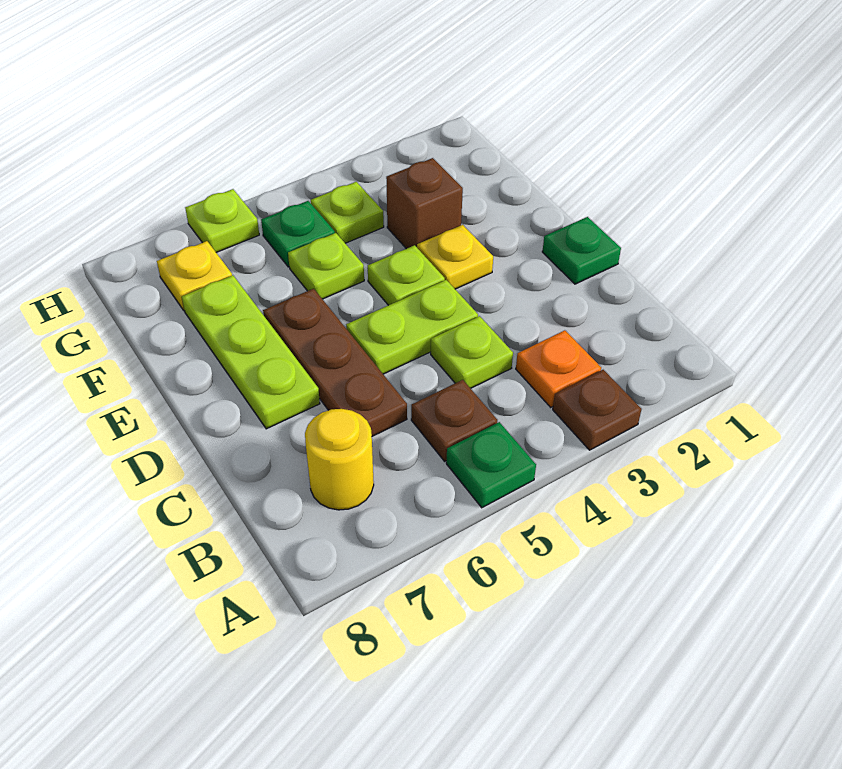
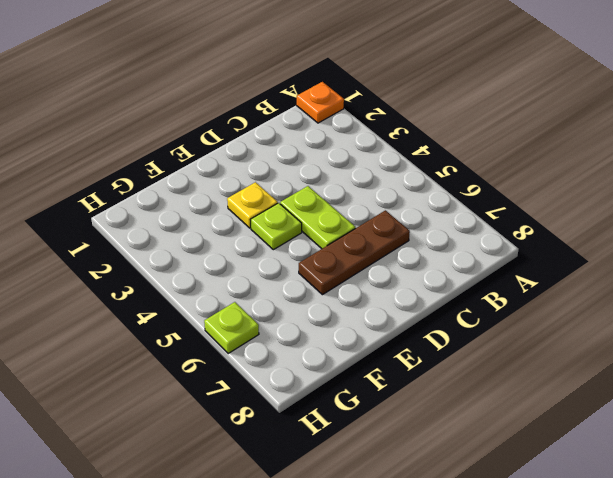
orange plate A1 level 1 -> orange plate B3 level 1
none -> brown plate A3 level 1
none -> green plate A5 level 1
none -> brown plate B5 level 1

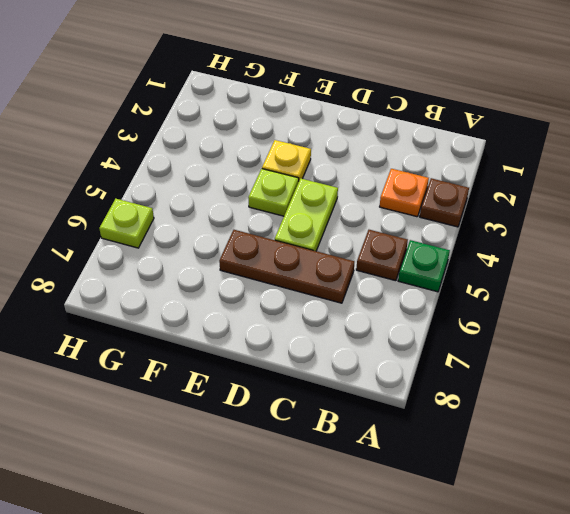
none -> yellow round brick B7 level 1
none -> lime plate C4 level 1
none -> green plate D1 level 1

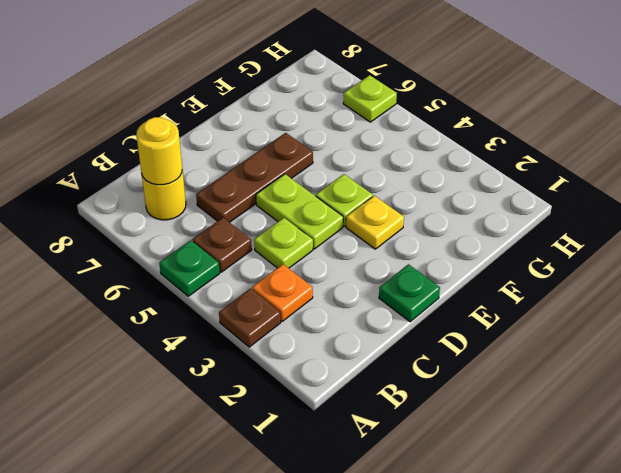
yellow round brick B7 level 2 -> none
none -> lime plate D7:F7 level 1
none -> brown brick F3 level 1
none -> lime plate F5 level 1

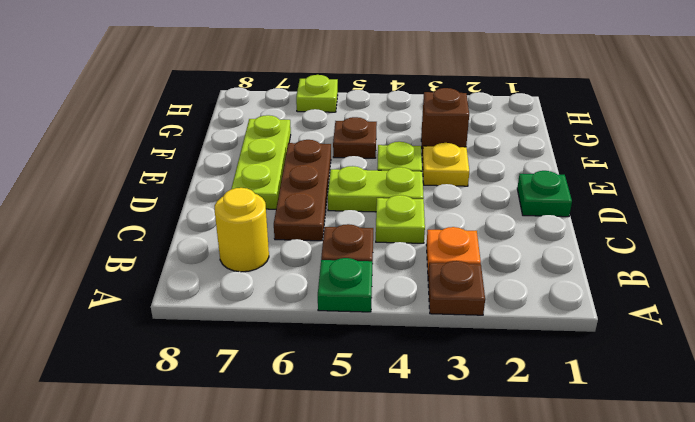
brown plate F5 level 1 -> lime plate F5 level 1
none -> lime plate G4 level 1
none -> green plate G5 level 1
none -> yellow plate G7 level 1

